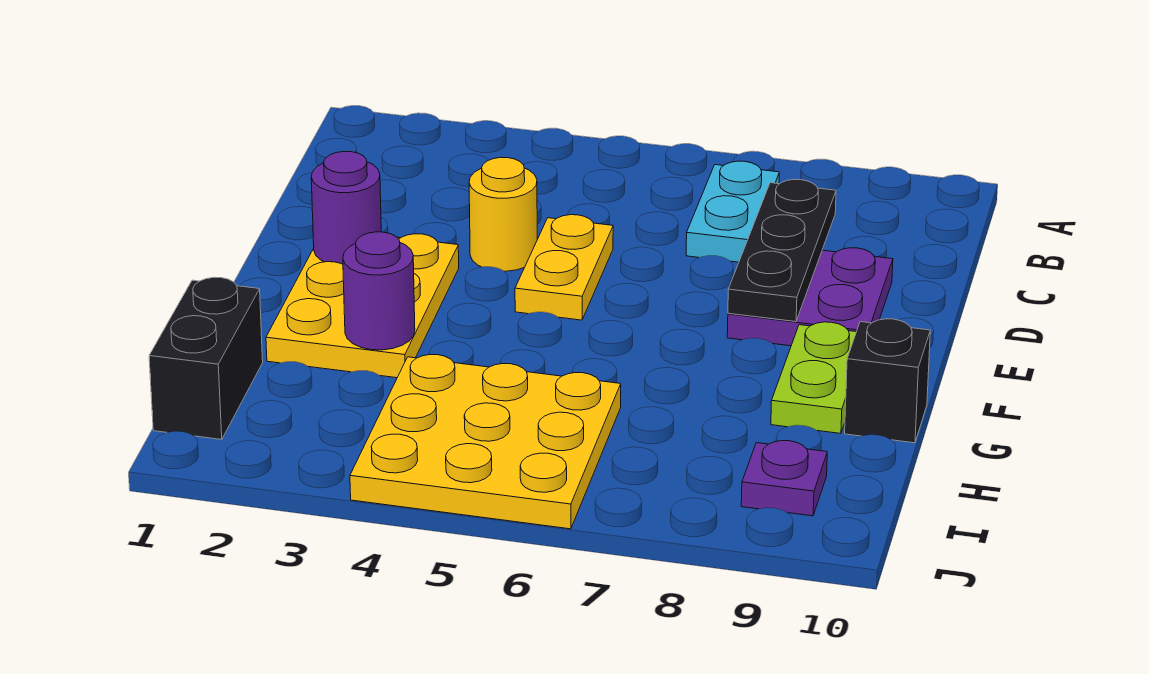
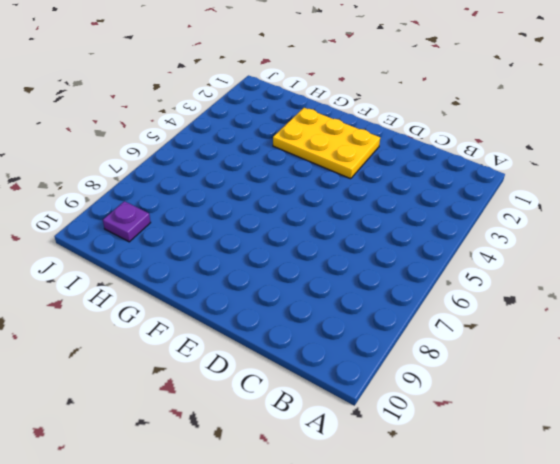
none -> cyan plate B7:C7 level 1
none -> yellow round brick D4 level 1
none -> yellow plate D5:E5 level 1

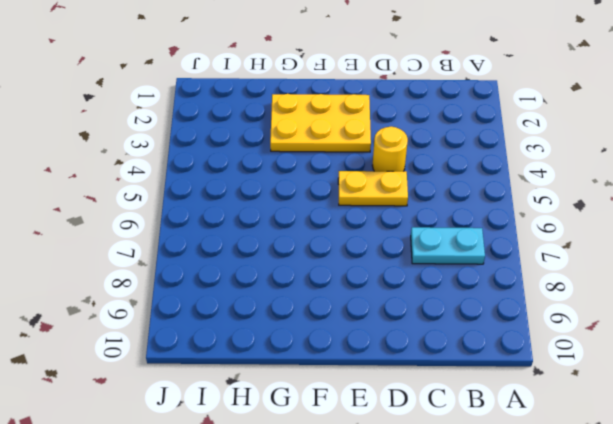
none -> purple plate D8:E9 level 1
none -> lime plate F9:G9 level 1
none -> black brick G10 level 1

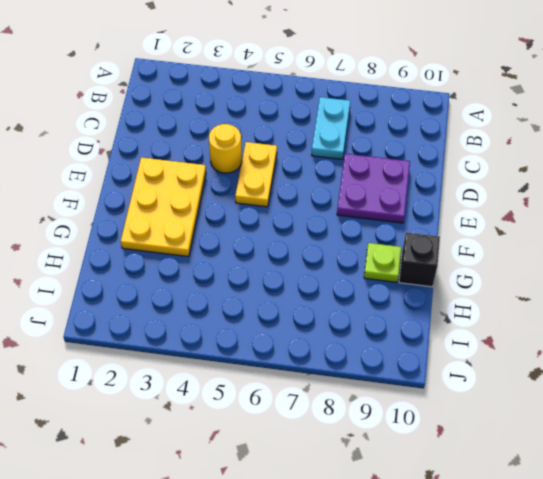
lime plate G9 level 1 -> lime plate F9:G9 level 1
none -> black brick H1:I1 level 1
none -> yellow plate H4:J6 level 1
none -> purple plate I9 level 1

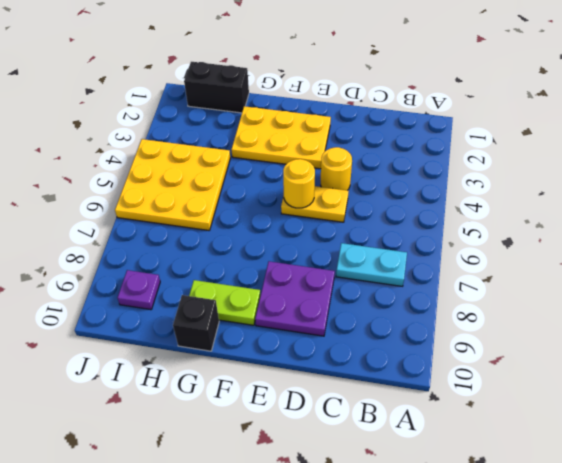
yellow round brick E5 level 2 -> none
none -> black plate C8:E8 level 2
none -> purple round brick E2 level 2
none -> purple round brick G3 level 2

